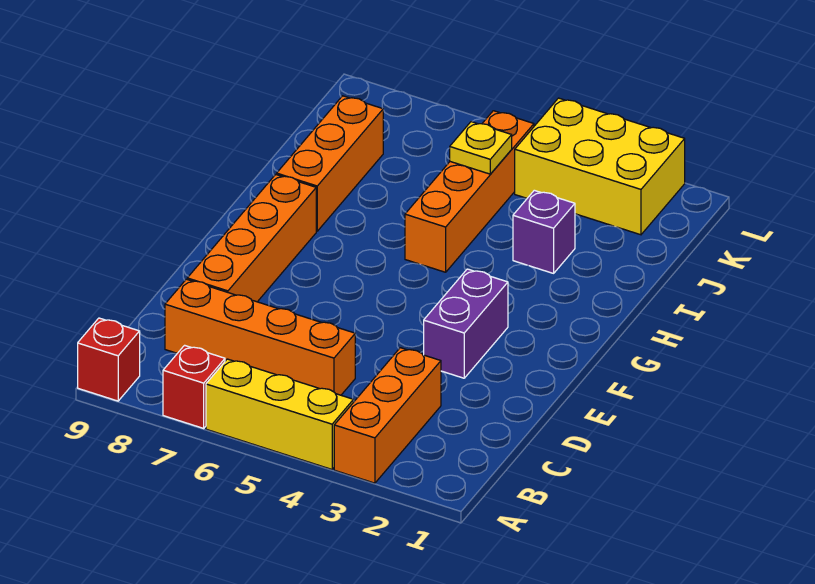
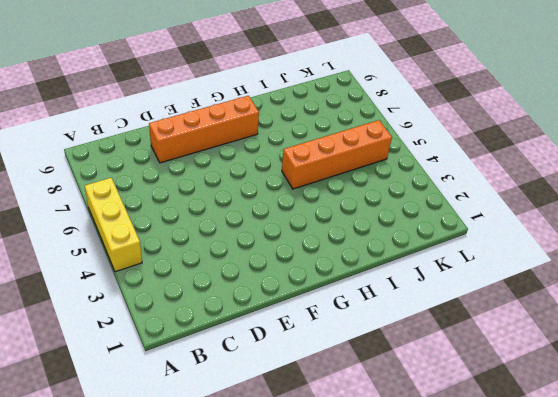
none -> orange brick A3:C3 level 1
none -> red brick A7 level 1
none -> red brick A9 level 1

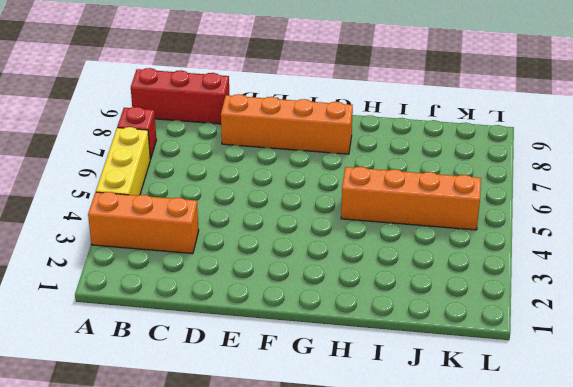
red brick A9:C9 level 1 -> red brick A9 level 1
none -> orange brick C5:C8 level 1
none -> purple brick E3:F3 level 1
none -> orange brick H8:J8 level 1

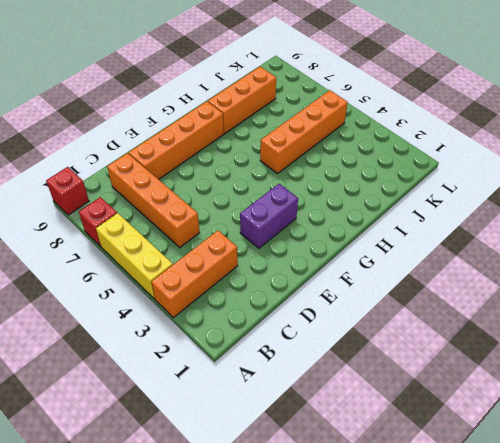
none -> purple brick I3 level 1
none -> yellow brick K2:L4 level 1
none -> yellow plate J5 level 2

